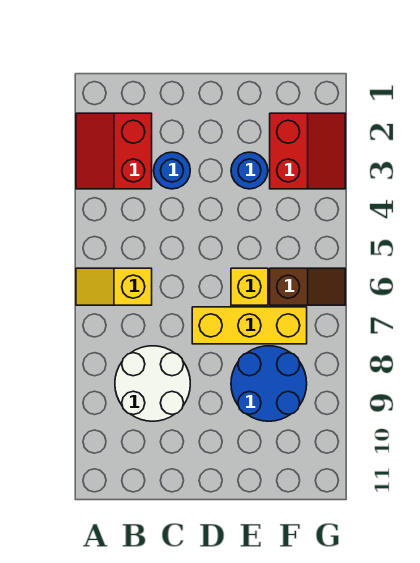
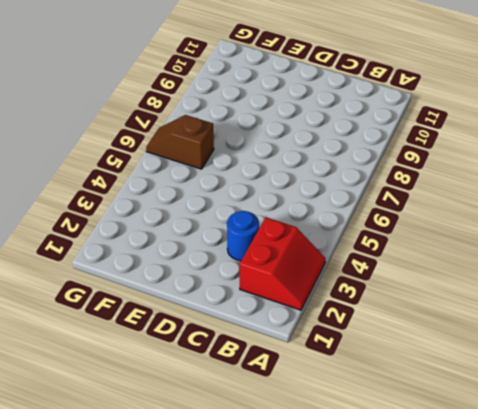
none -> yellow slope A6:B6 level 1 top B
none -> white round brick B8:C9 level 1

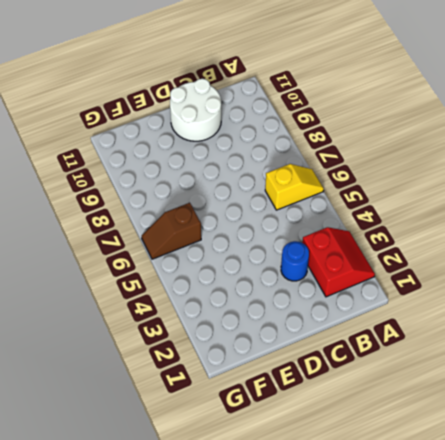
white round brick C10:D11 level 1 -> white round brick B8:C9 level 1
none -> yellow brick D7:F7 level 1
none -> blue round brick E3 level 1

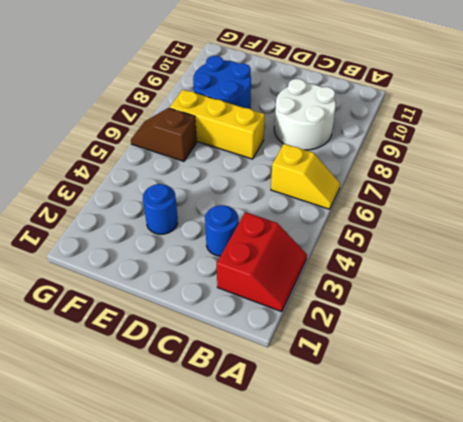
none -> yellow brick E6 level 1
none -> red slope F2:G3 level 1 top F

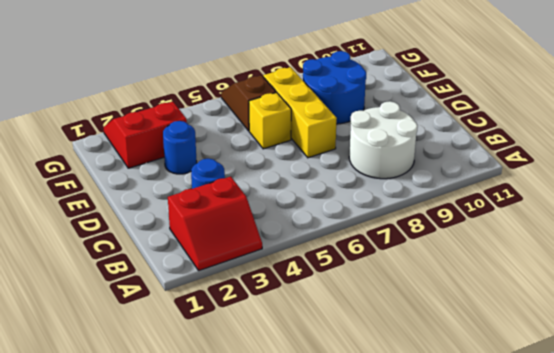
none -> yellow slope A6:B6 level 1 top B

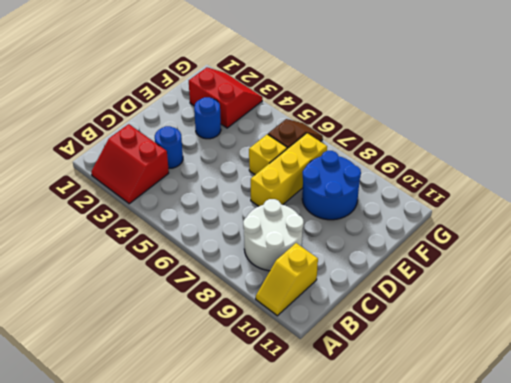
yellow slope A10:B10 level 1 top B -> yellow slope A6:B6 level 1 top B

